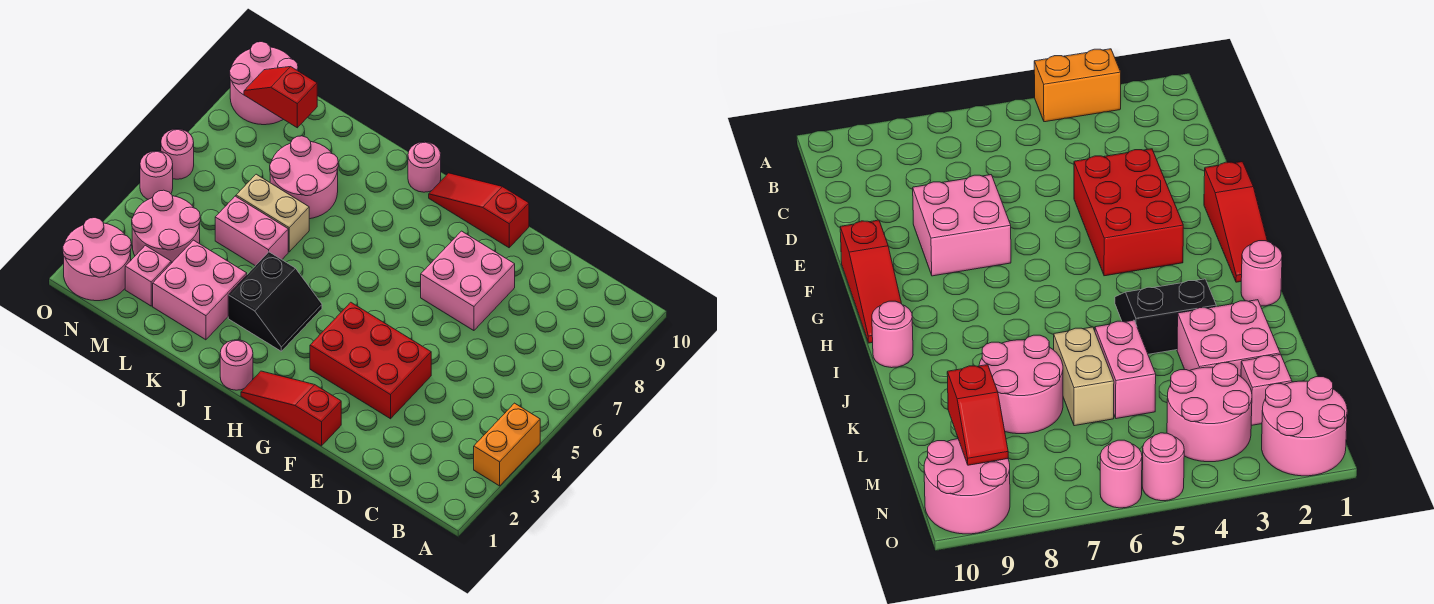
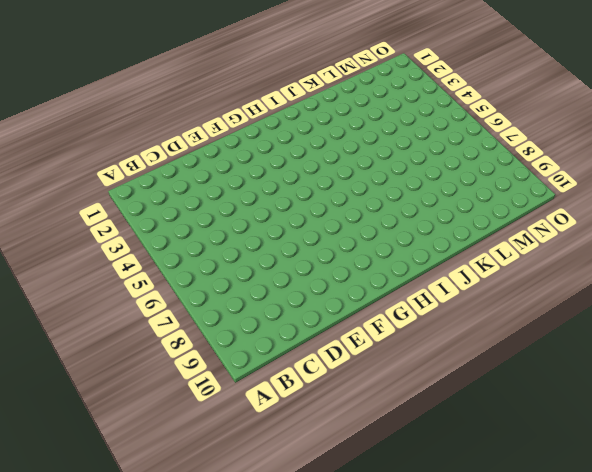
none -> orange brick A3:A4 level 1
none -> red brick E3:G4 level 1
none -> pink brick E7:F8 level 1

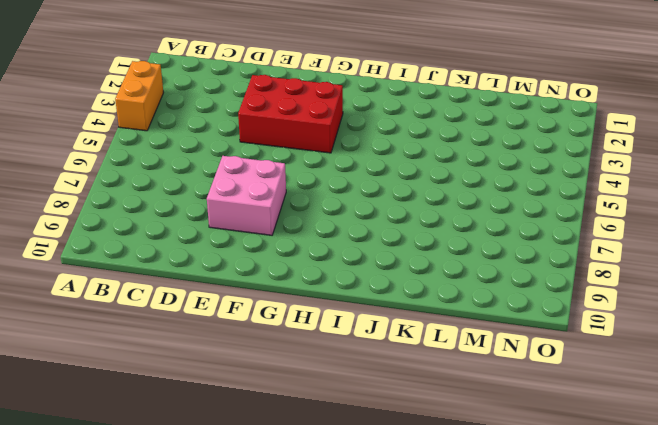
none -> red slope F1:H1 level 1 top F
none -> red slope F10:H10 level 1 top F
none -> pink round brick I1 level 1

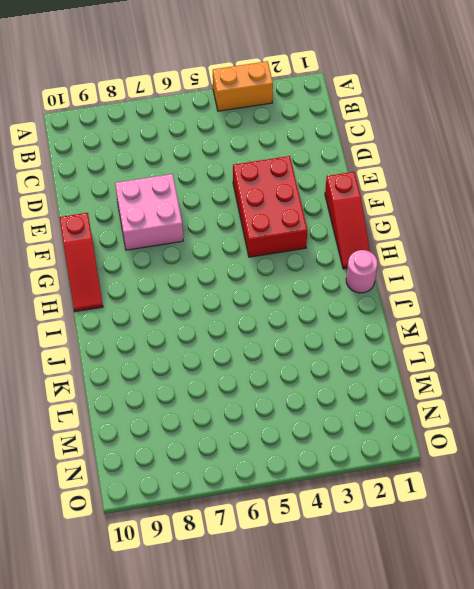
none -> black slope I3:J4 level 1 top J
none -> pink round brick I10 level 1
none -> pink brick K2:L3 level 1

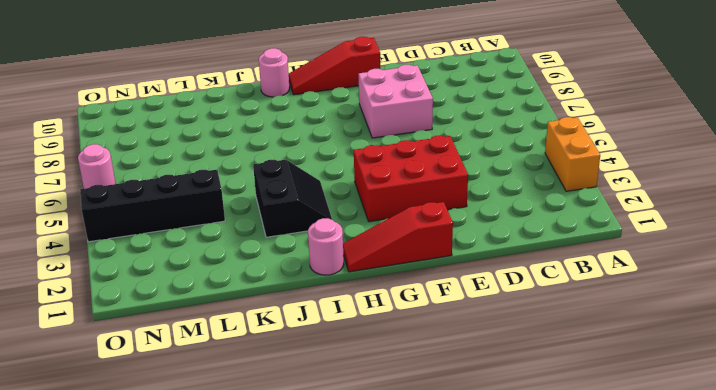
black brick L4:O4 level 1 -> pink round brick M3:N4 level 1
none -> pink brick K2:L3 level 1
none -> pink brick K5:L5 level 1
none -> tan brick K6:L6 level 1

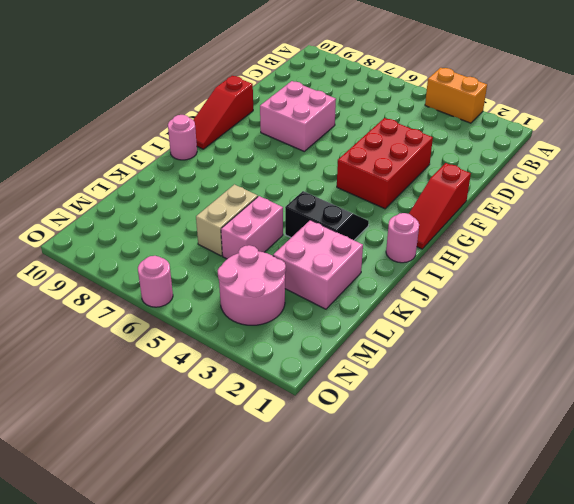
none -> pink round brick K7:L8 level 1
none -> pink brick M2 level 1
none -> pink round brick N1:O2 level 1

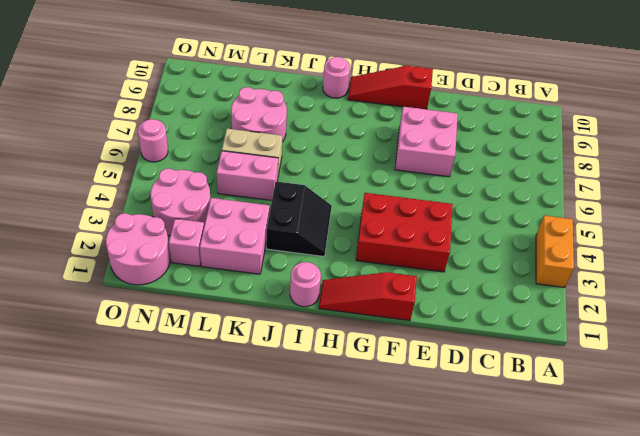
none -> pink round brick N9:O10 level 1
none -> pink round brick O5 level 1
none -> red slope M9:N9 level 2 top M

